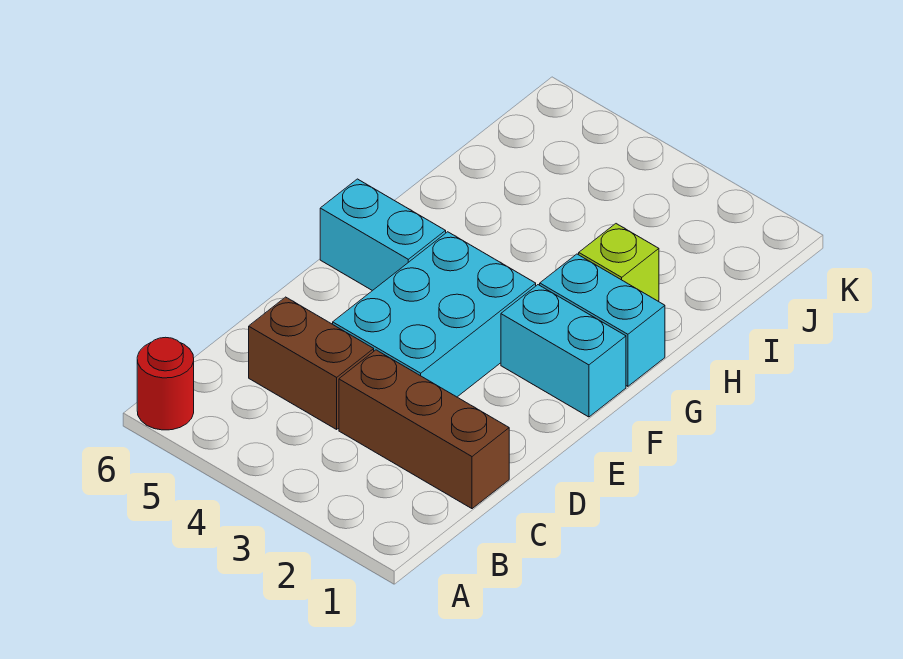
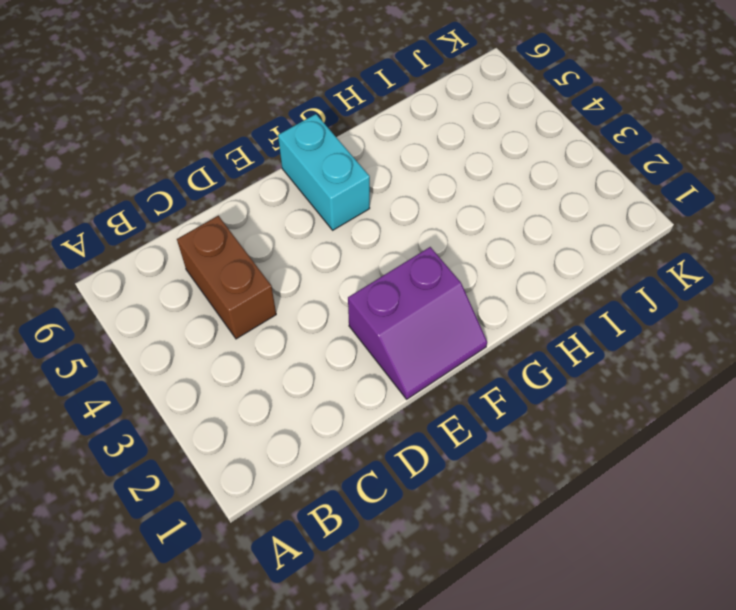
purple slope E1:F2 level 1 top 2 -> cyan brick F1:F2 level 1
none -> red round brick A6 level 1
none -> brown brick C1:C3 level 1

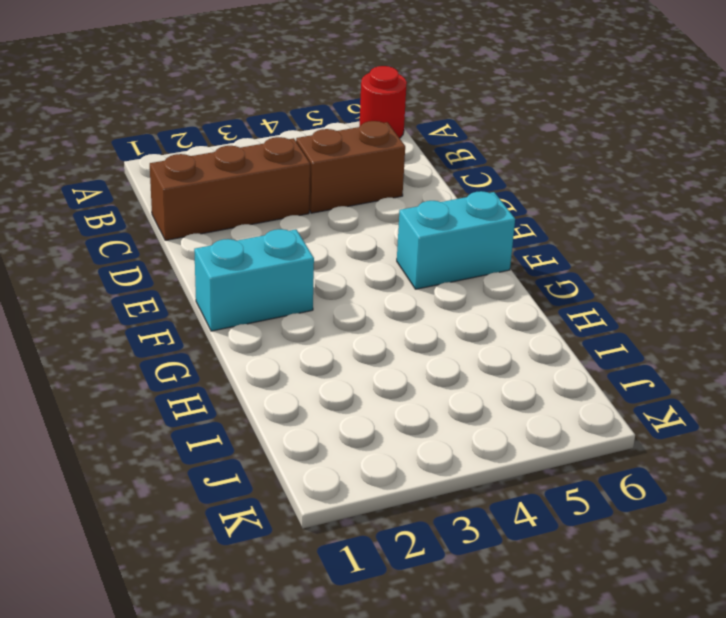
none -> cyan brick D3:F4 level 1
none -> cyan brick G1:G2 level 1

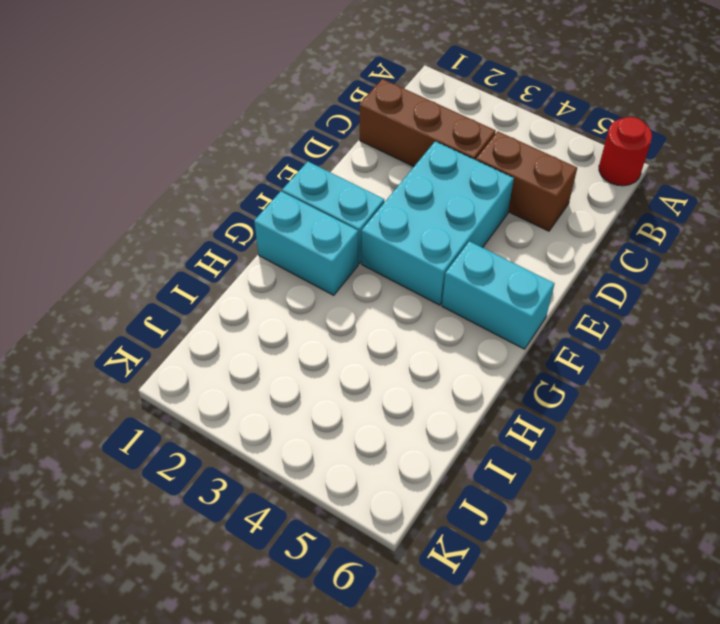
none -> lime brick H2 level 1

